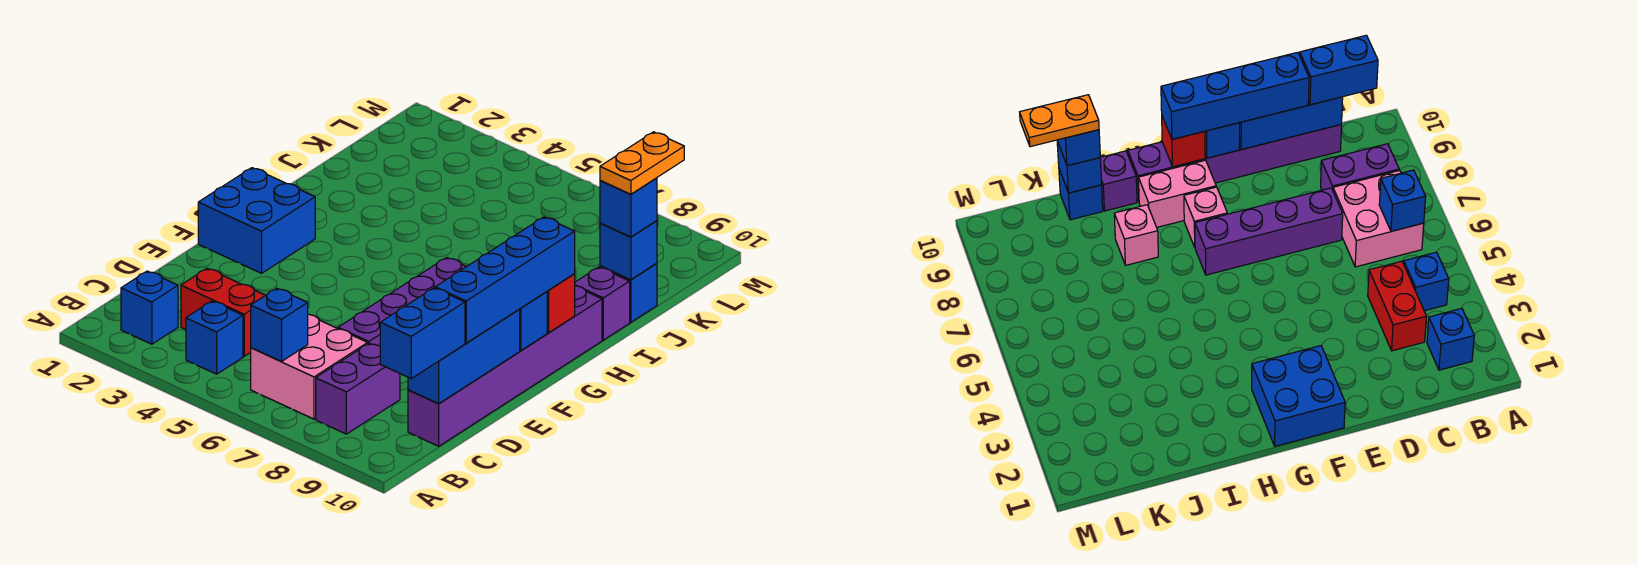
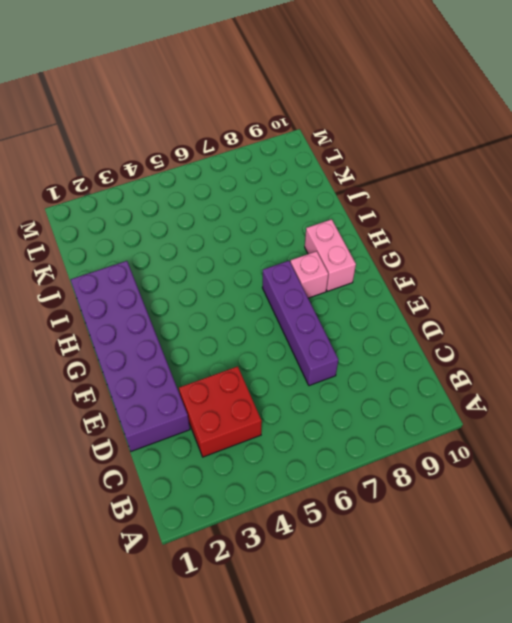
red brick C3:D4 level 1 -> red brick C3:C4 level 1
purple brick D1:I2 level 1 -> blue brick F1:G2 level 1
none -> blue brick B2 level 1
none -> blue brick B4 level 1
none -> pink brick B6:C7 level 1

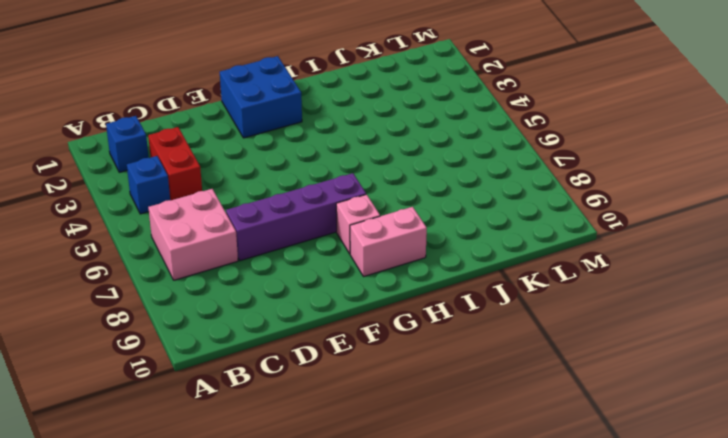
none -> purple brick B8:C8 level 1
none -> purple brick C10:H10 level 1
none -> pink brick I8 level 1

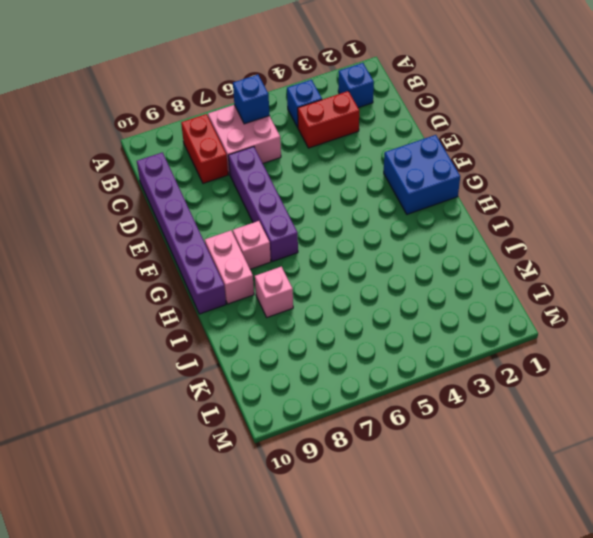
red brick B8:C8 level 1 -> purple brick B8:C8 level 1
none -> purple brick I10 level 1
none -> blue brick J10 level 1
none -> blue brick C10:E10 level 2

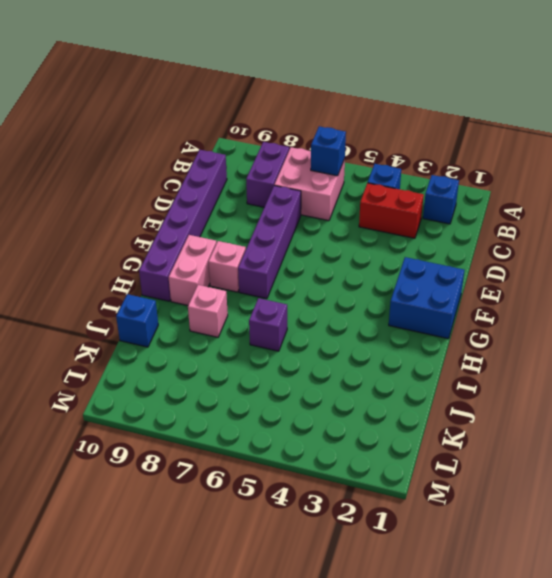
purple brick I6 level 1 -> purple brick I10 level 1
none -> blue brick C10:E10 level 2
none -> blue brick F10 level 2
none -> red brick G10 level 2

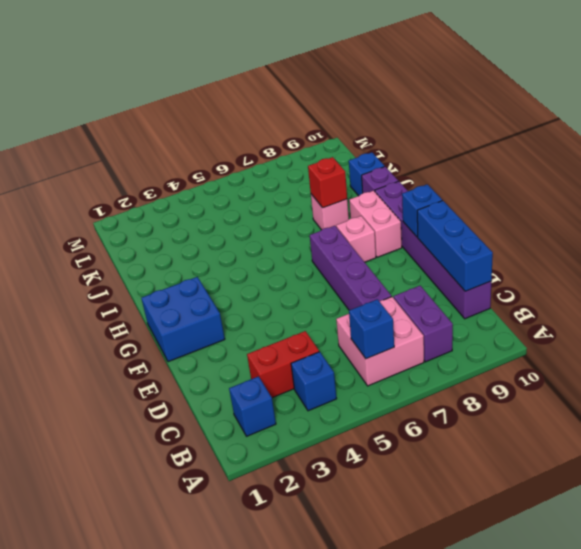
red brick I8 level 2 -> red brick G10 level 2
none -> blue brick J10 level 2
none -> blue brick B10:C10 level 3
none -> blue brick D10:G10 level 3

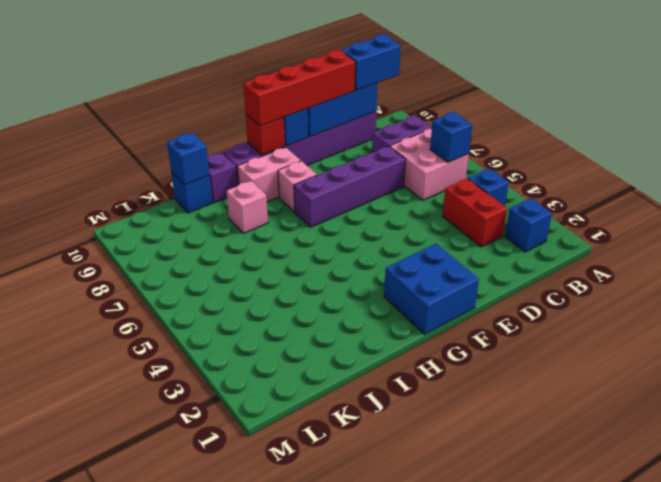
red brick D10:G10 level 3 -> blue brick D10:G10 level 3
none -> blue brick J10 level 3
none -> orange plate J10:K10 level 4

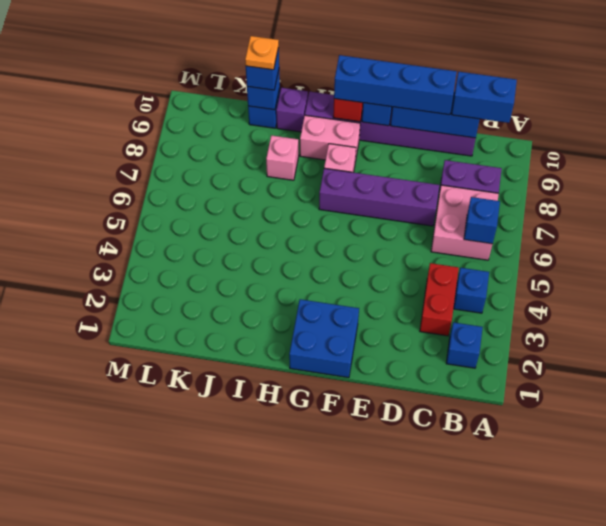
orange plate J10 level 4 -> orange plate J10:K10 level 4

